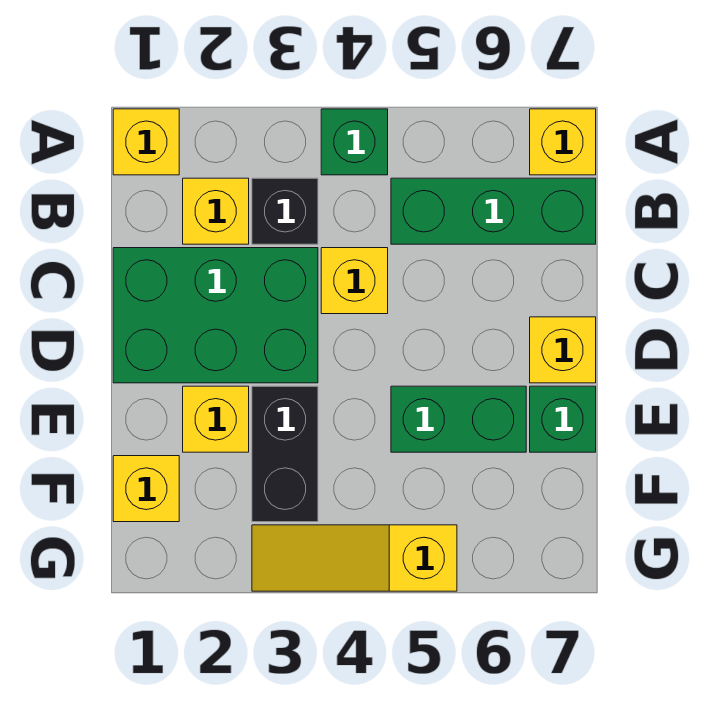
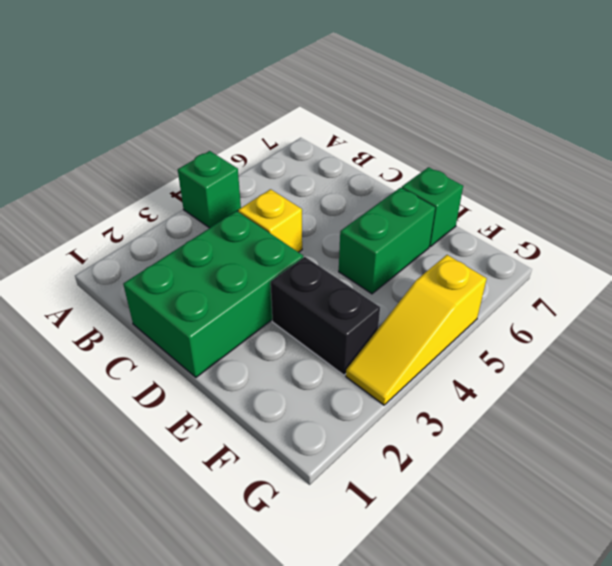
none -> yellow brick A1 level 1
none -> yellow brick A7 level 1
none -> yellow brick B2 level 1

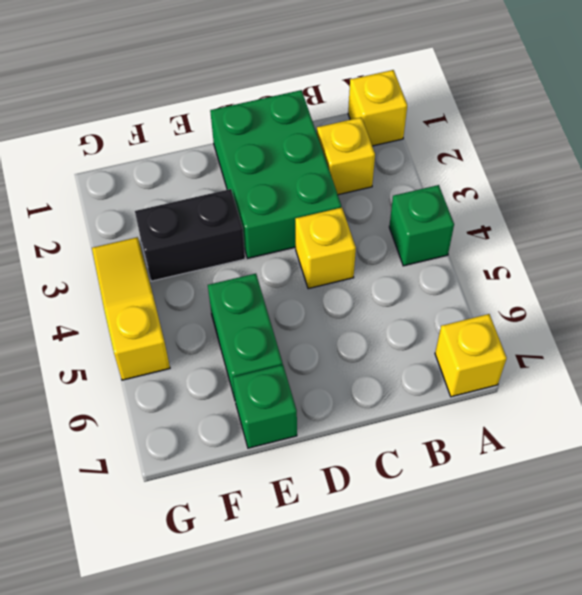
none -> black brick B3 level 1
none -> green brick B5:B7 level 1
none -> yellow brick D7 level 1

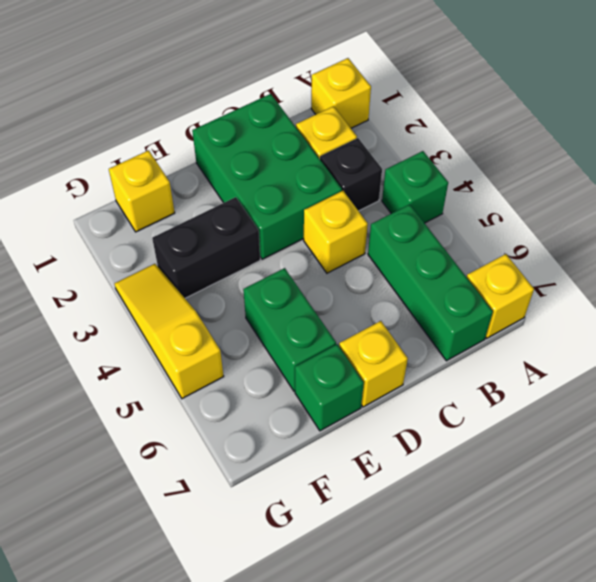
none -> yellow brick E2 level 1

